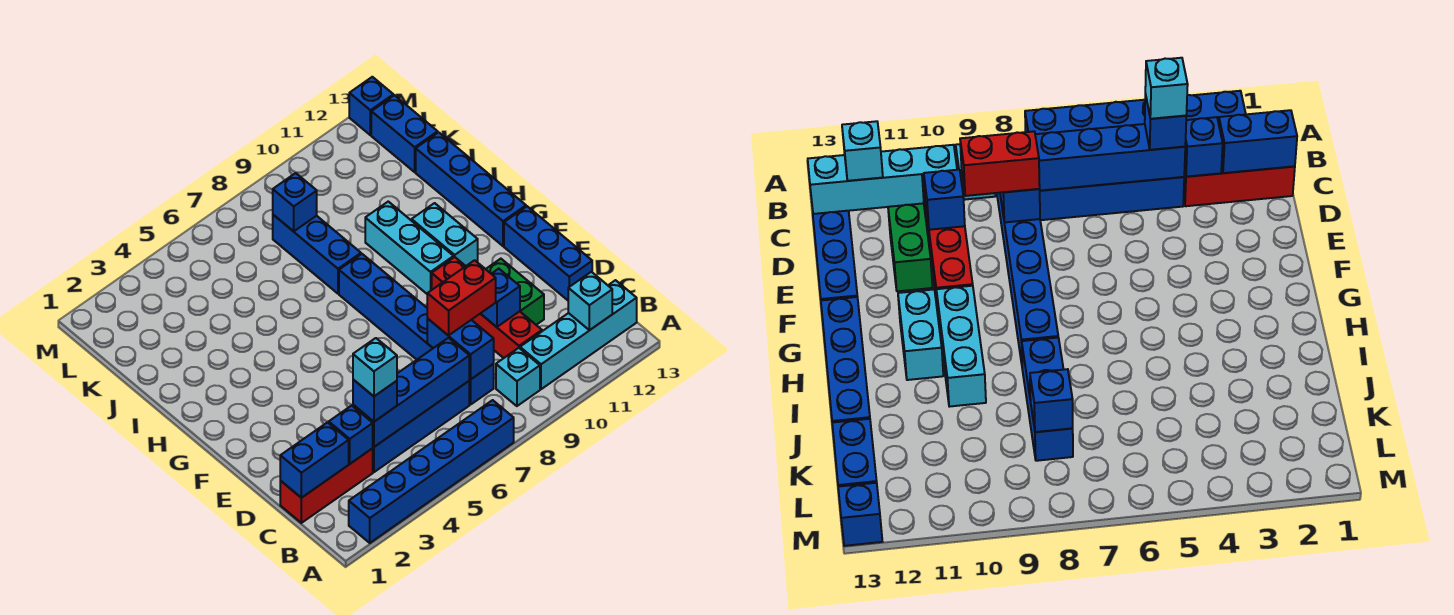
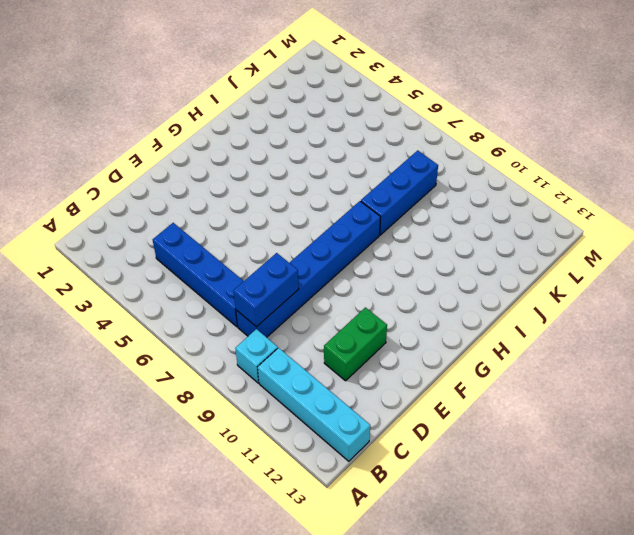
none -> blue brick A2:A7 level 1
none -> red brick C1:C3 level 1
none -> red brick C10:F10 level 1

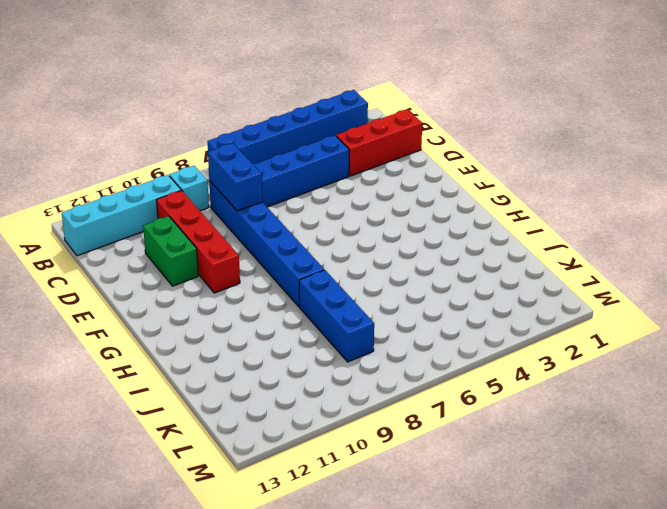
none -> blue brick D13:F13 level 1
none -> cyan brick G10:I10 level 1
none -> cyan brick G11:H11 level 1

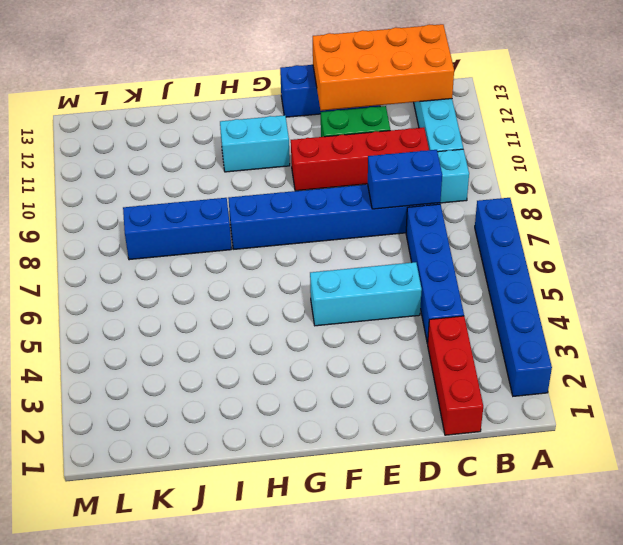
orange brick B12:E13 level 2 -> cyan brick B12 level 2
cyan brick D5:F5 level 1 -> cyan brick G10:I10 level 1
none -> blue brick G13:J13 level 1
none -> blue brick K13:L13 level 1
none -> blue brick M13 level 1

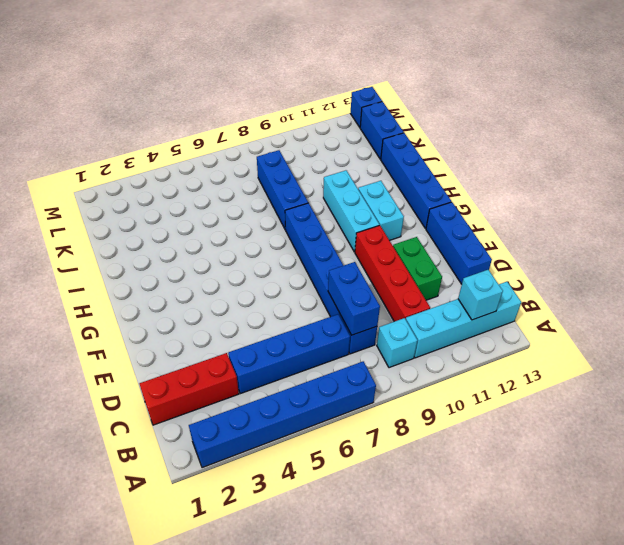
none -> blue brick C1:C2 level 2
none -> blue brick C3 level 2
none -> blue brick C4:C7 level 2

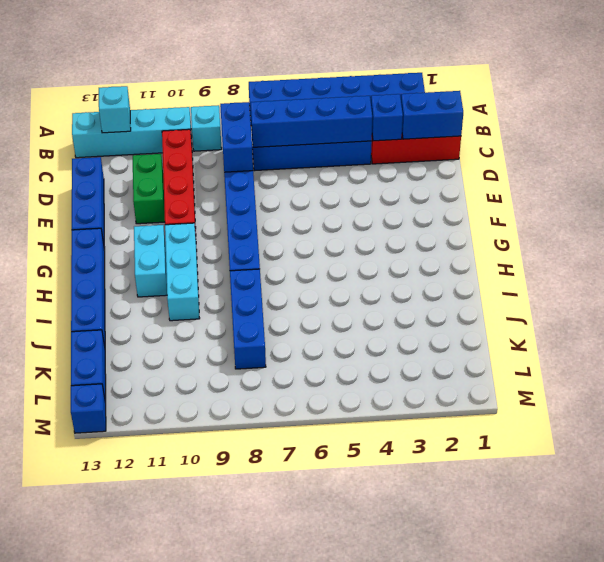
none -> blue brick D10 level 2
none -> blue brick K8 level 2
none -> blue brick C4 level 3

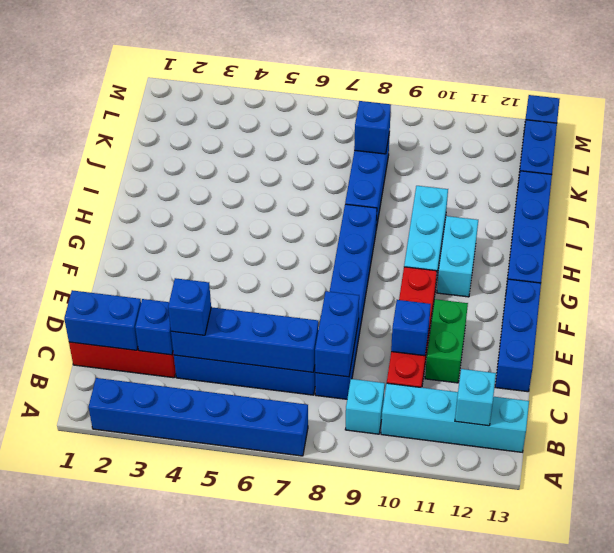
none -> red brick D8:D9 level 3
none -> cyan brick C4 level 4

